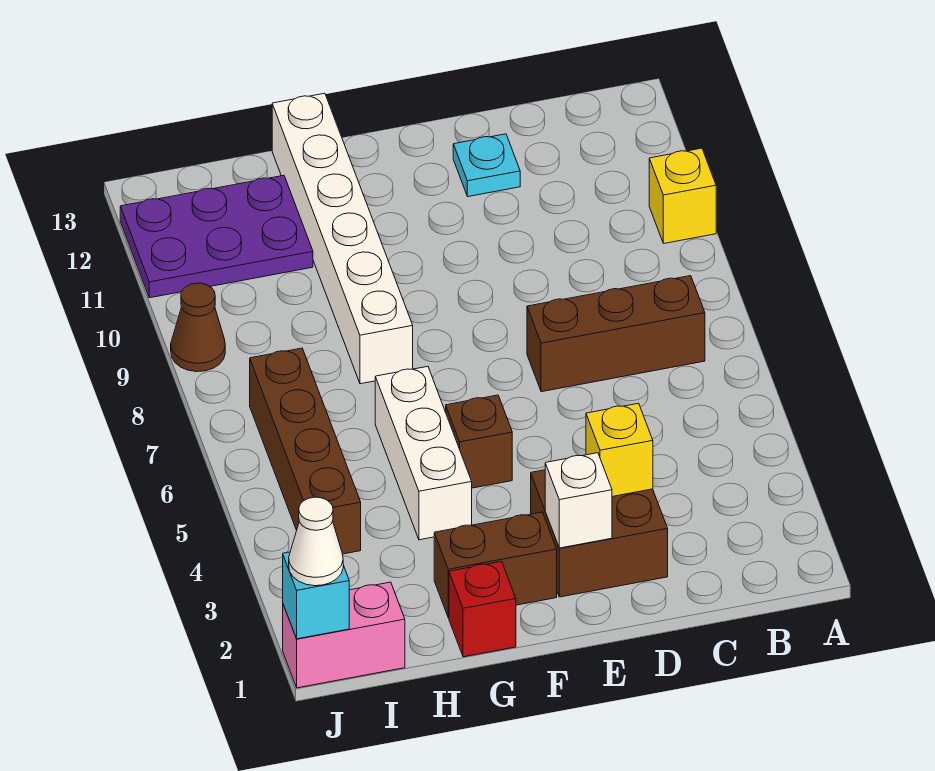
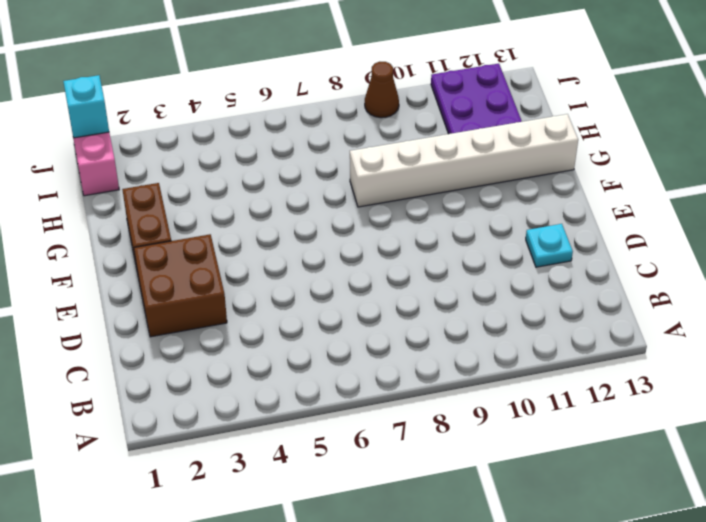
none -> yellow brick A10 level 1
none -> brown brick B7:D7 level 1
none -> brown brick F5 level 1

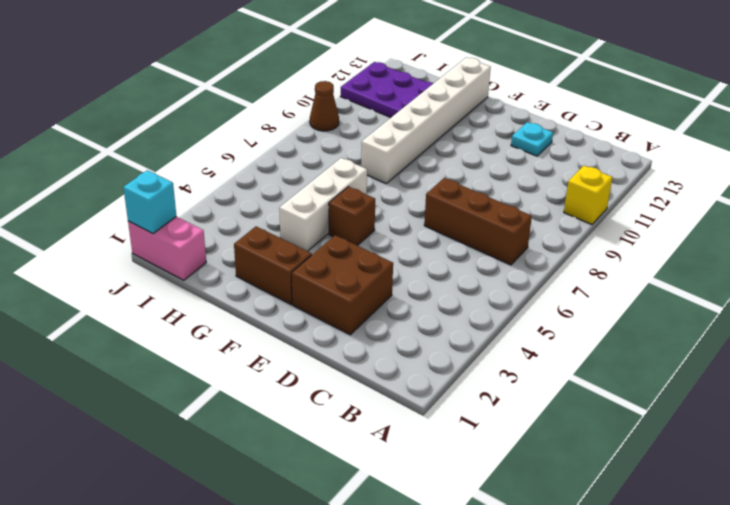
none -> red brick G1 level 1
none -> brown brick I4:I7 level 1
none -> yellow brick D3 level 2

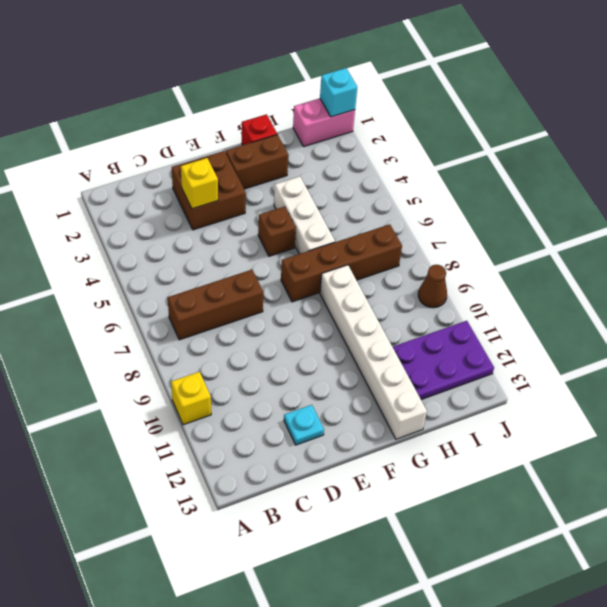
brown brick F7:I7 level 1 -> brown brick I4:I7 level 1
none -> white brick E2 level 2
none -> white cone J1 level 3

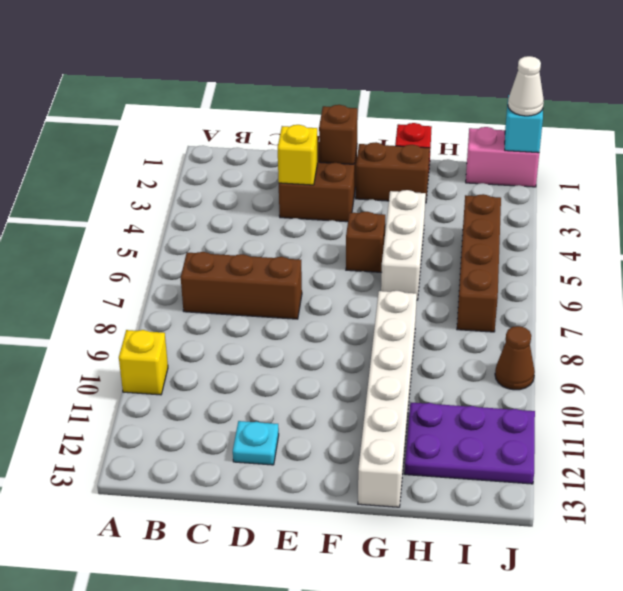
brown brick E2 level 2 -> white brick E2 level 2

